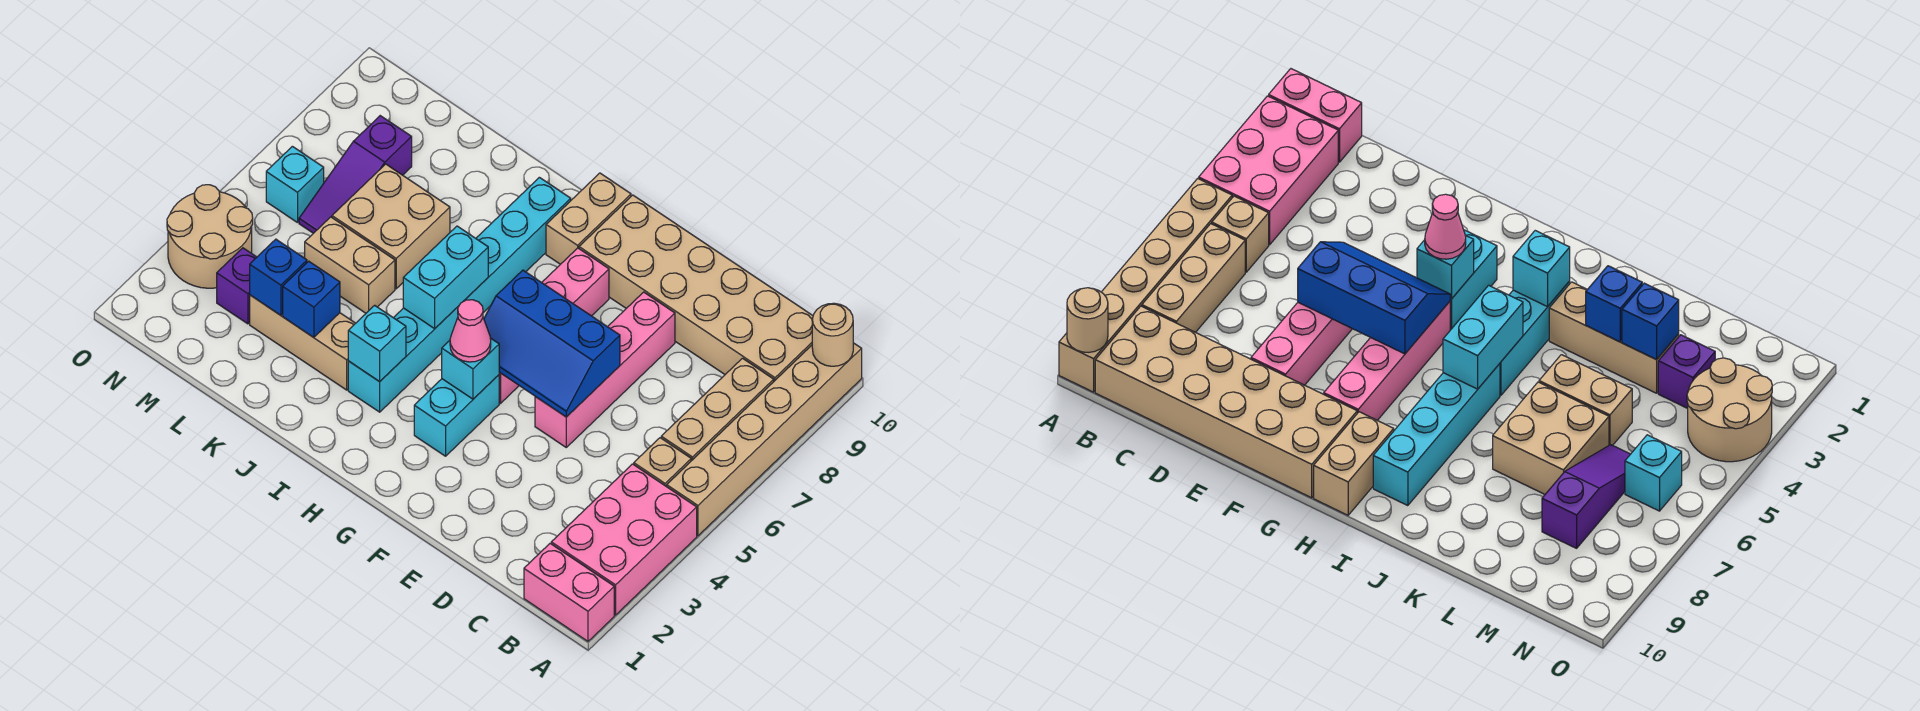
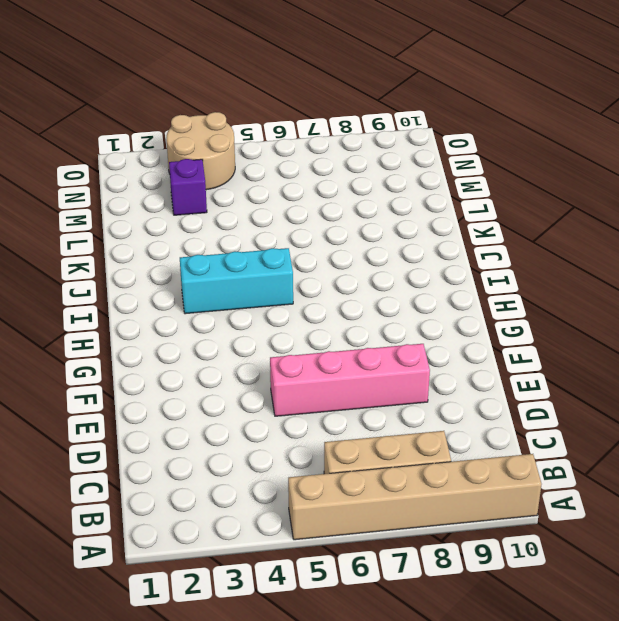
none -> pink brick A1:B1 level 1
none -> pink brick A2:B4 level 1
none -> tan brick B5 level 1

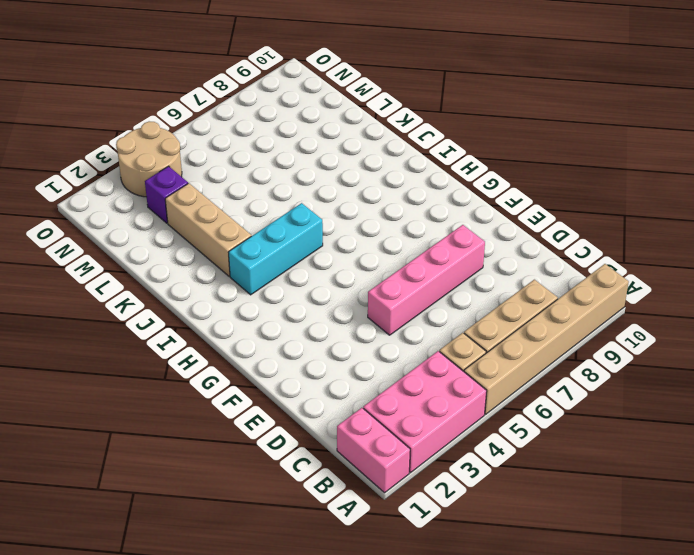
none -> tan brick B9:G10 level 1
none -> cyan brick G3:G4 level 1
none -> pink brick G5:G8 level 1

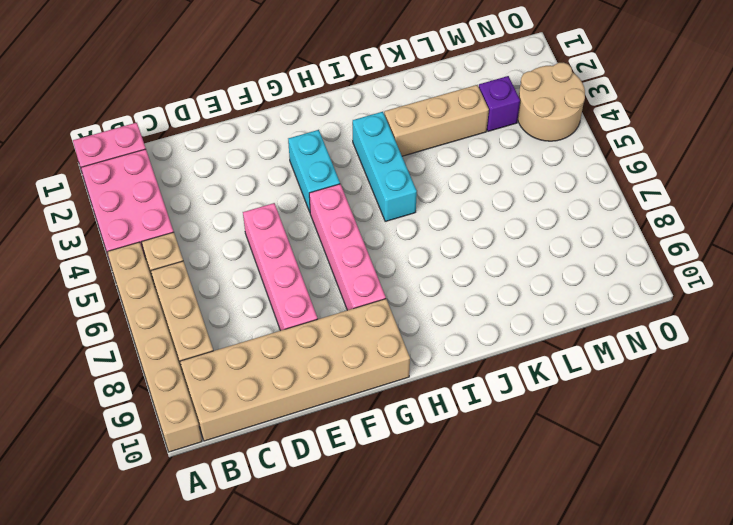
none -> tan brick H9:H10 level 1
none -> cyan brick I6:I9 level 1
none -> tan brick K5:L5 level 1

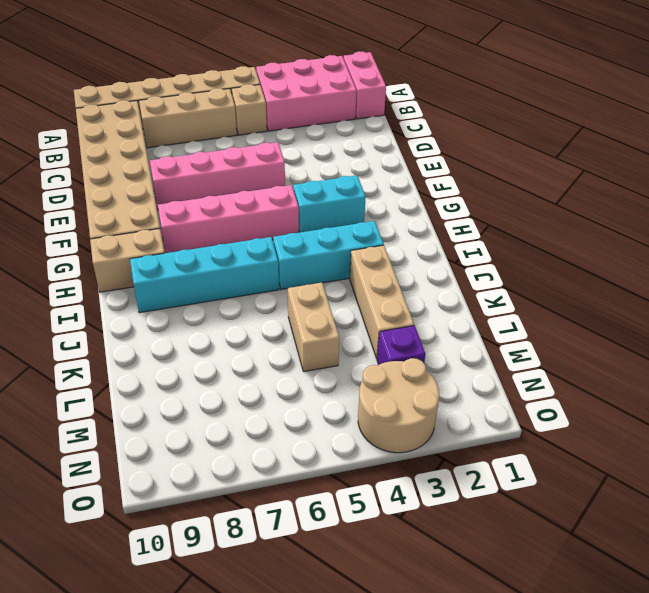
none -> tan brick K6:L7 level 1
none -> purple slope M6:M8 level 1 top 8
none -> cyan brick N6 level 1

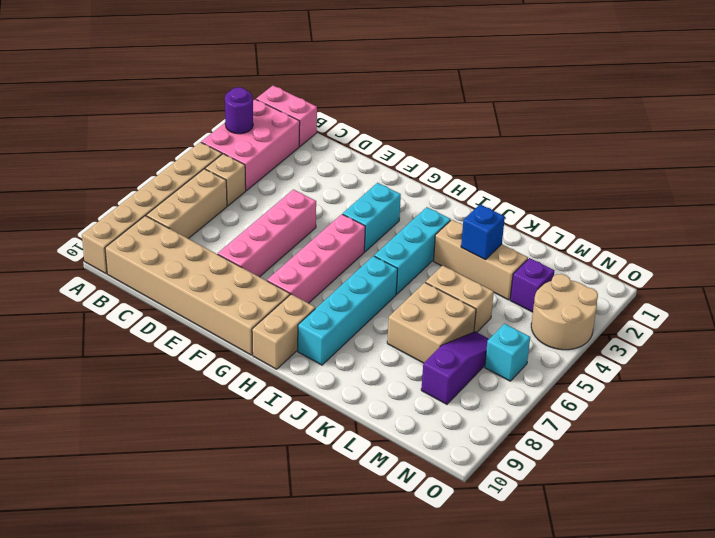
purple round brick A3 level 2 -> none
none -> tan round brick A10 level 2
none -> blue slope E5:G6 level 2 top 6
none -> cyan brick G4 level 2

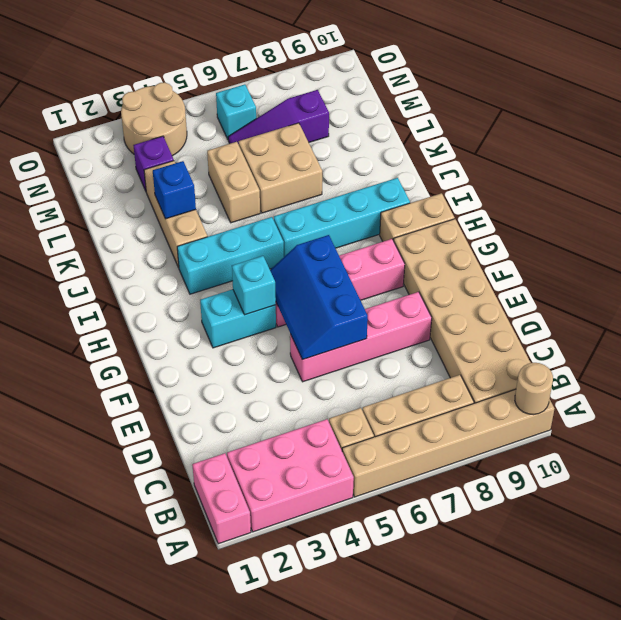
none -> cyan brick I3 level 2
none -> cyan brick I5:I6 level 2
none -> blue brick L3 level 2

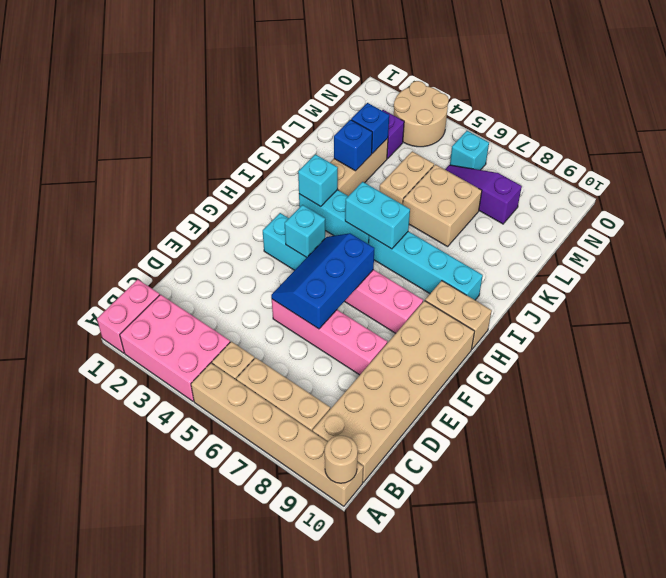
none -> pink cone G4 level 3

